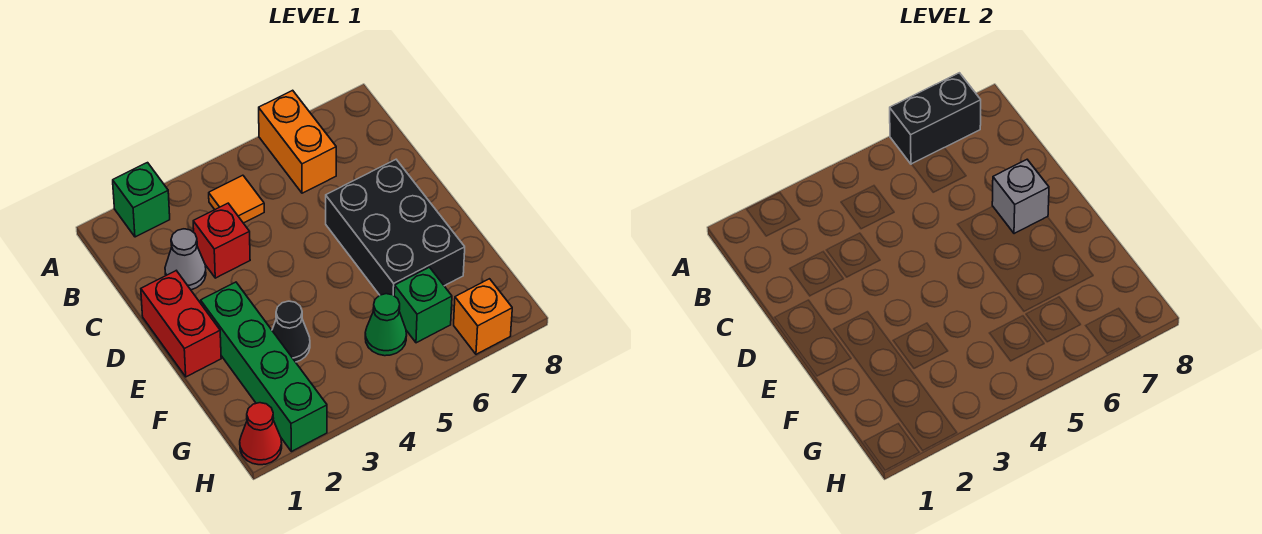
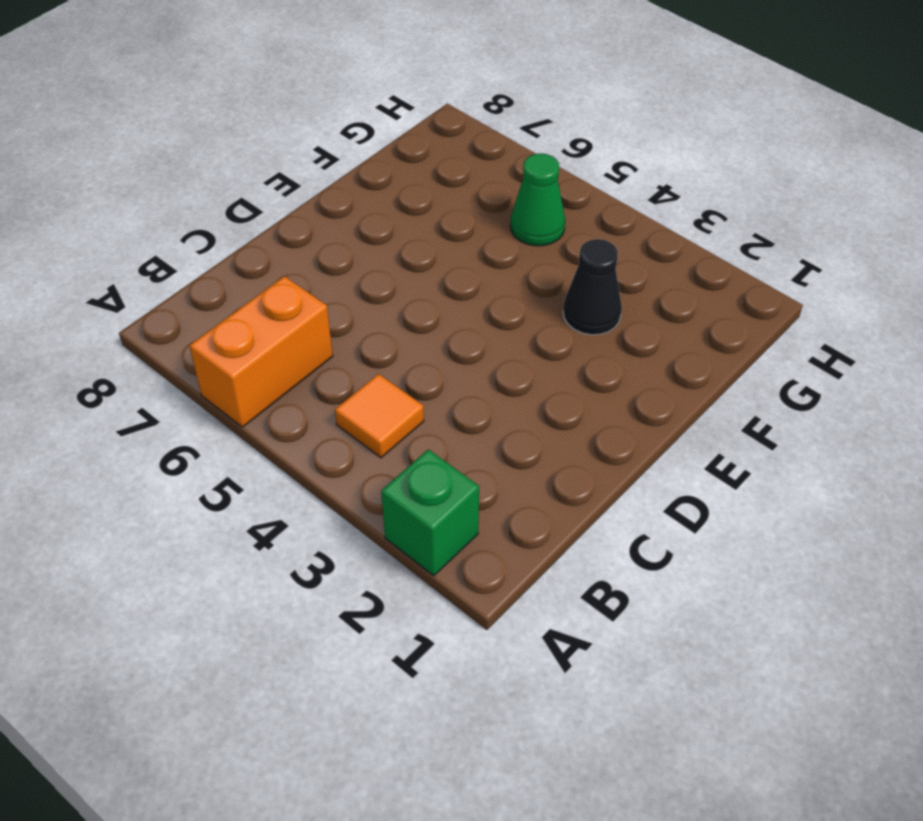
none -> grey cone C2 level 1
none -> red brick C3 level 1
none -> red brick D1:E1 level 1

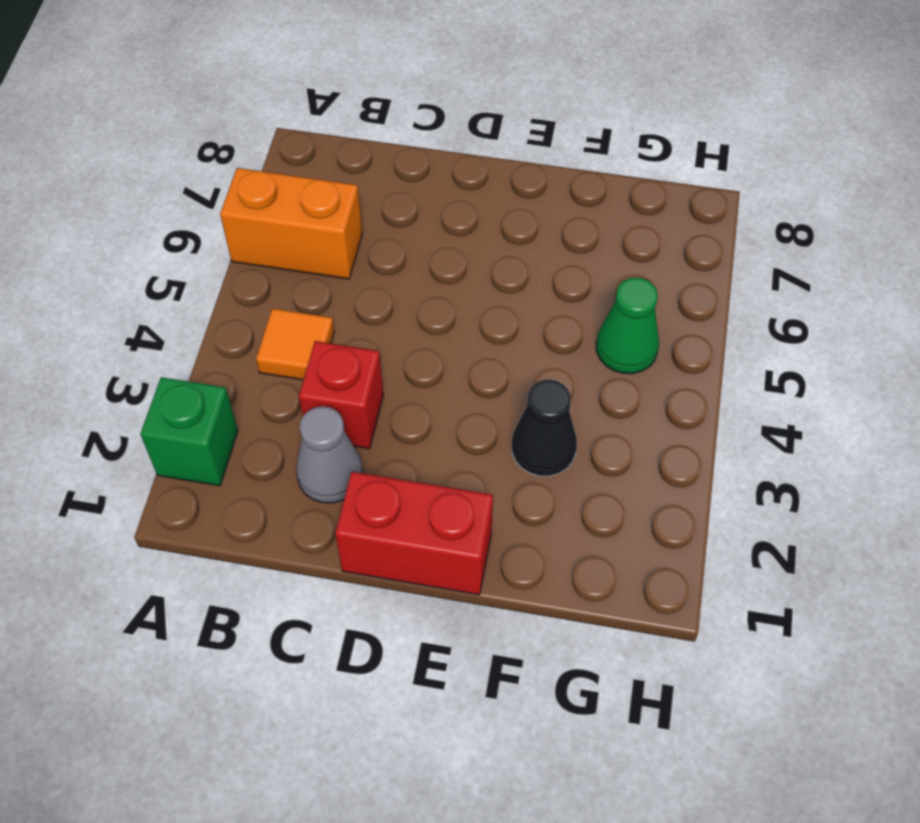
none -> black brick D6:F7 level 1
none -> green brick E2:H2 level 1
none -> green brick G6 level 1

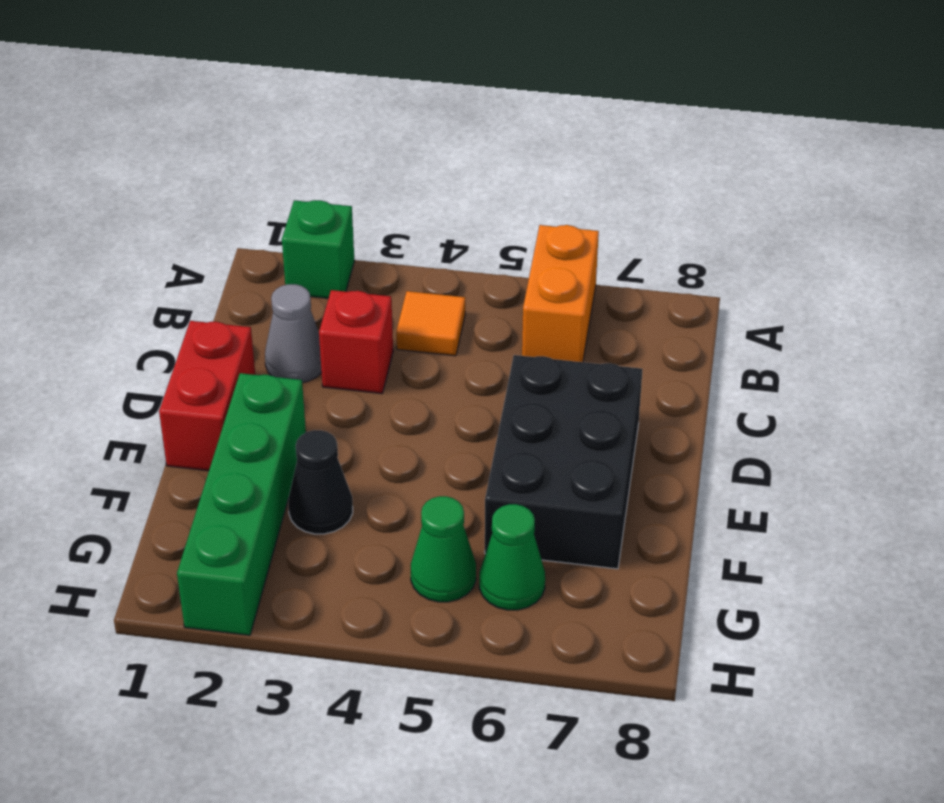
green cone G6 level 1 -> green brick G6 level 1
none -> red cone H1 level 1
none -> orange brick H7 level 1
none -> black brick A6:A7 level 2

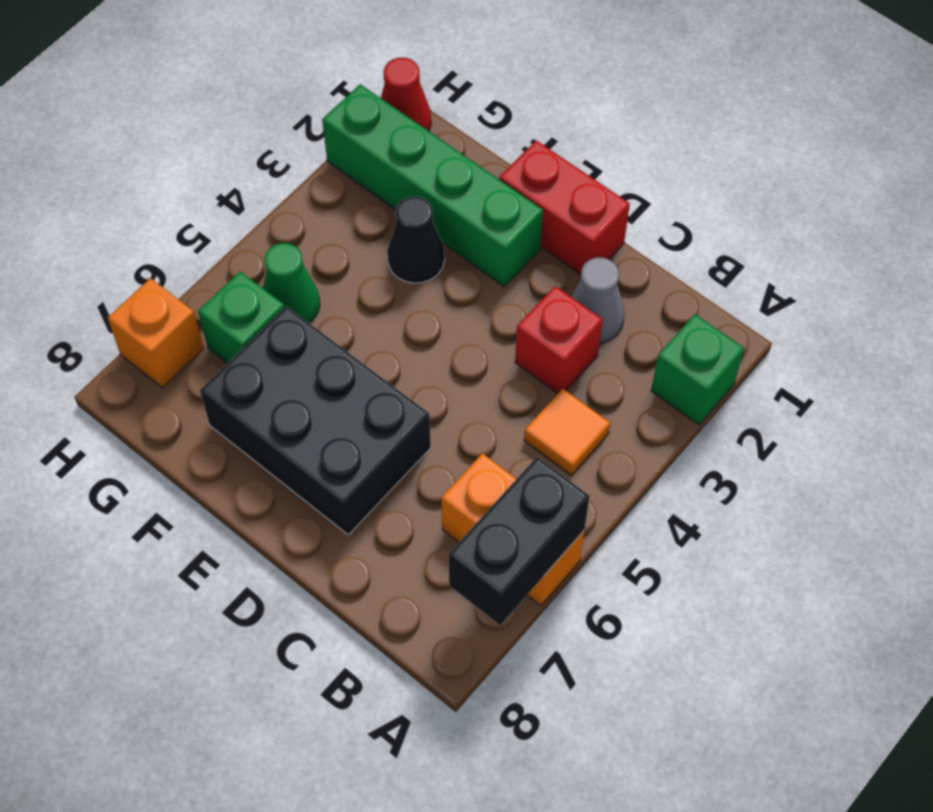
none -> grey brick D7 level 2

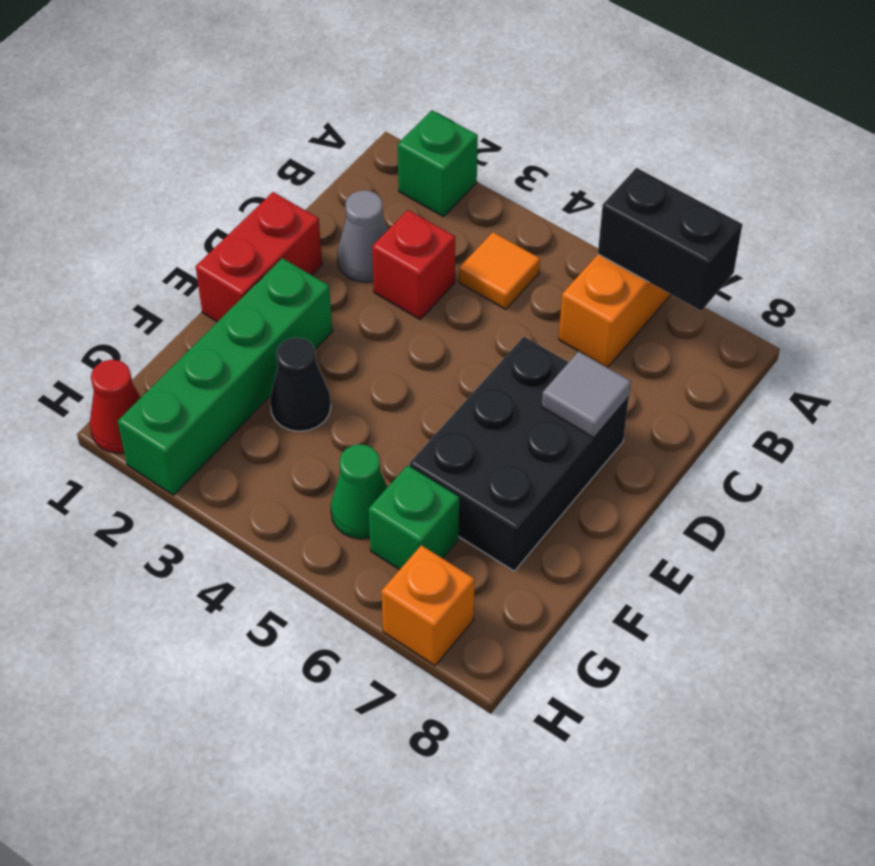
grey tile D7 level 2 -> grey brick D7 level 2

